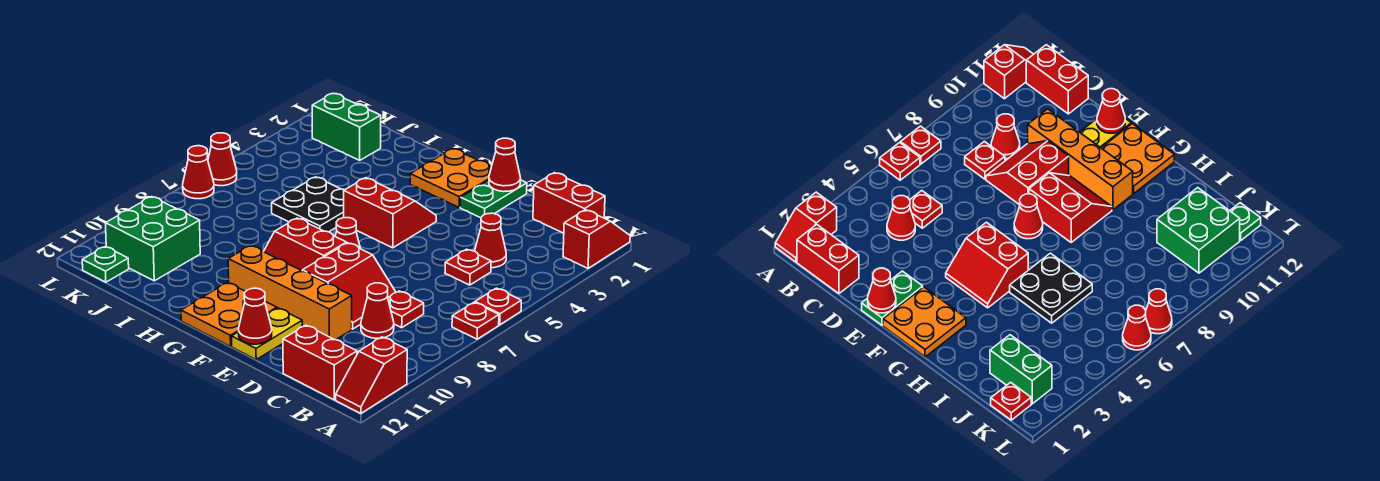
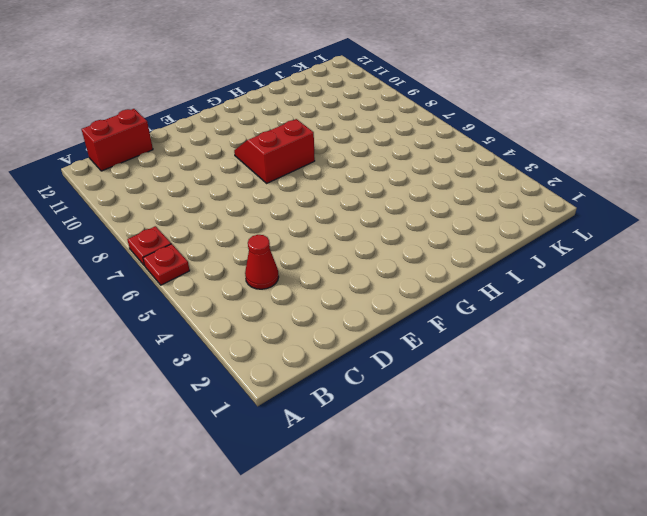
none -> red slope A1:A2 level 1 top 2
none -> red slope A11:A12 level 1 top 11
none -> red brick B1:C1 level 1

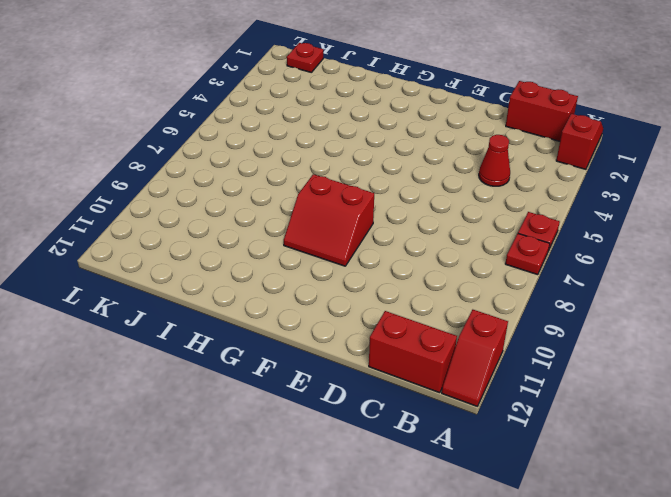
none -> red plate C5 level 1
none -> red plate C8 level 1
none -> red cone C9 level 1

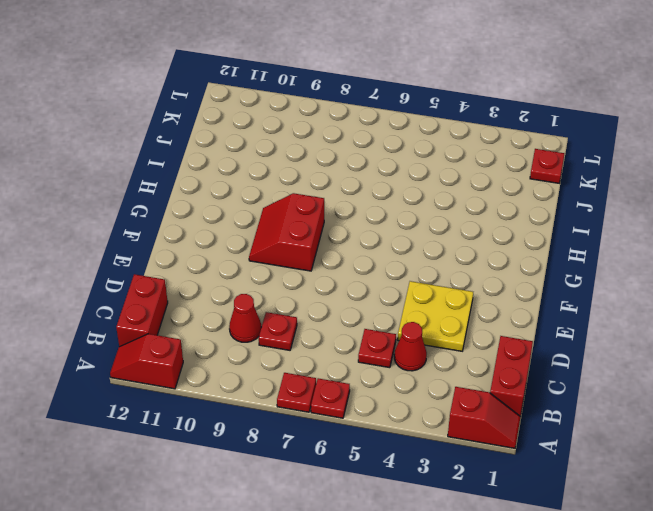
yellow plate D3:E4 level 1 -> none
none -> red slope D8:E9 level 1 top E
none -> orange brick D10:G10 level 1
none -> green plate E1:E2 level 1

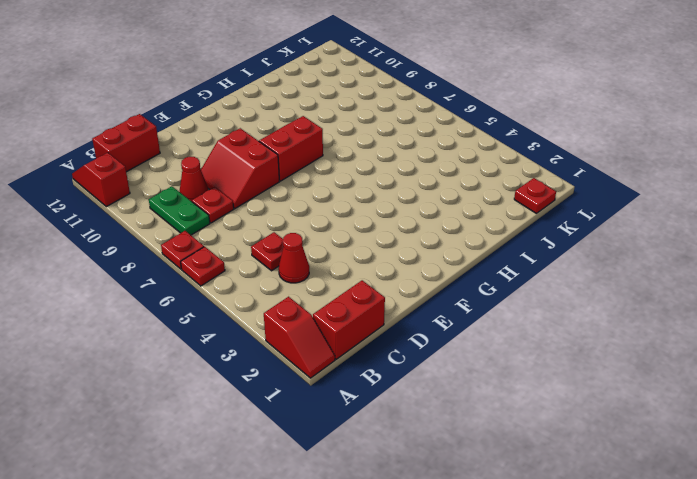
green plate B8:B9 level 1 -> green plate E1:E2 level 1
none -> orange brick D10:G10 level 1
none -> yellow plate E11:E12 level 1
none -> orange plate F1:G2 level 1

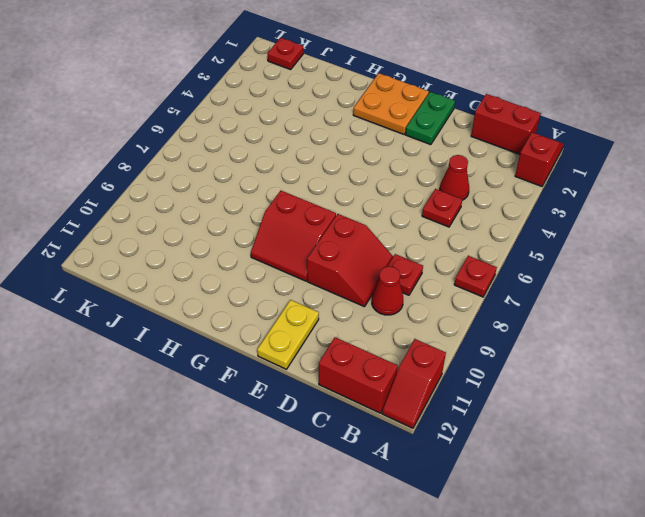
none -> red plate A6 level 1
none -> orange brick D10:G10 level 1
none -> red slope F4:G5 level 1 top 5

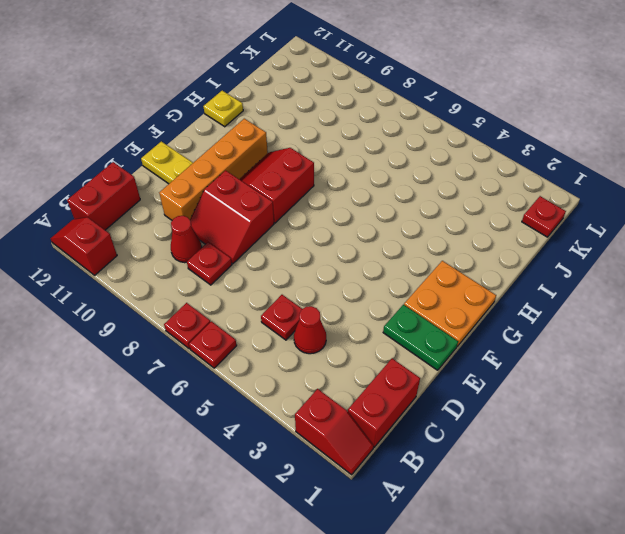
yellow plate H12 level 1 -> none
none -> red slope F4:G5 level 1 top 5
none -> red cone F7 level 1
none -> orange plate F11:G12 level 1

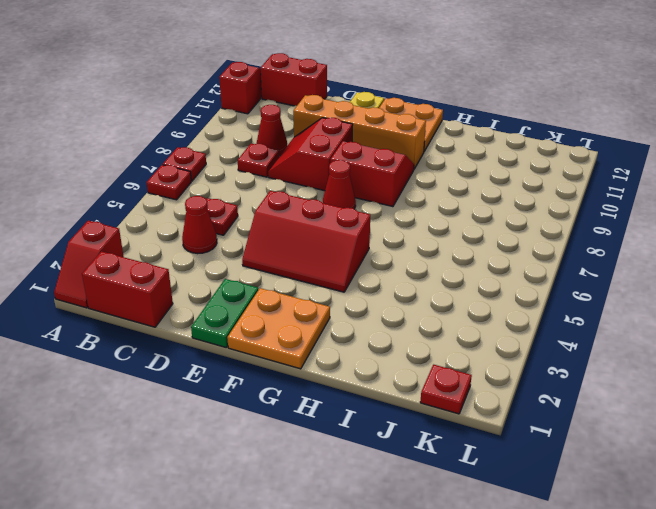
red slope E4:G5 level 1 top 5 -> red slope F4:G5 level 1 top 5
none -> black plate H5:I6 level 1
none -> green brick J2:K2 level 1
none -> green brick J10:K11 level 1

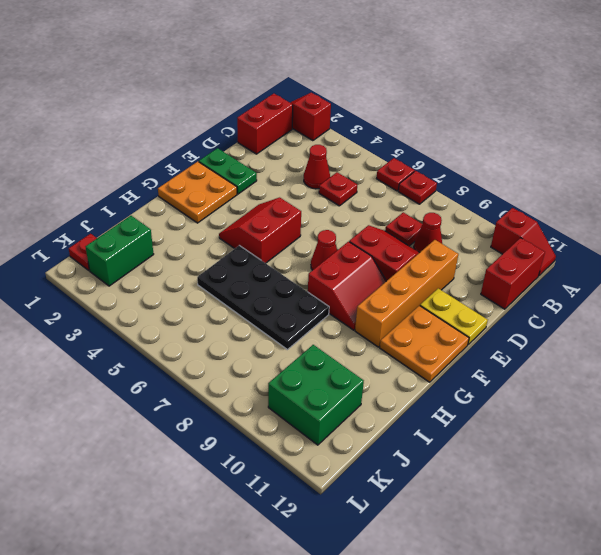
black plate H5:I8 level 1 -> black plate H5:I6 level 1
none -> green plate K12 level 1
none -> red cone L6 level 1
none -> red cone L7 level 1

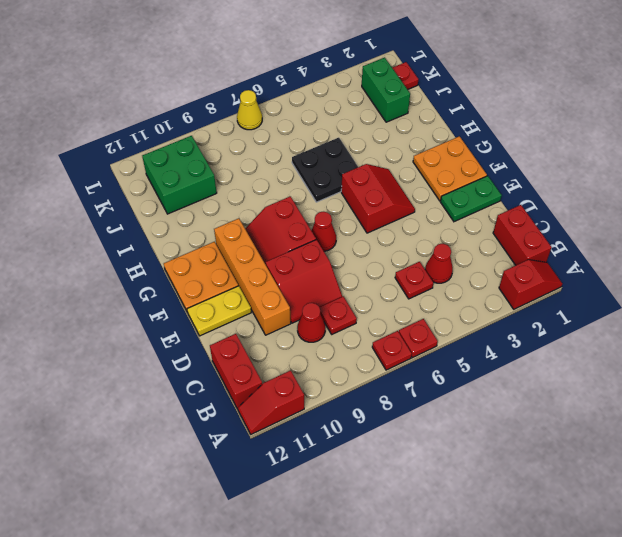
yellow cone L7 level 1 -> red cone L7 level 1
none -> green plate K12 level 1
none -> red cone L6 level 1
none -> red cone E1 level 2

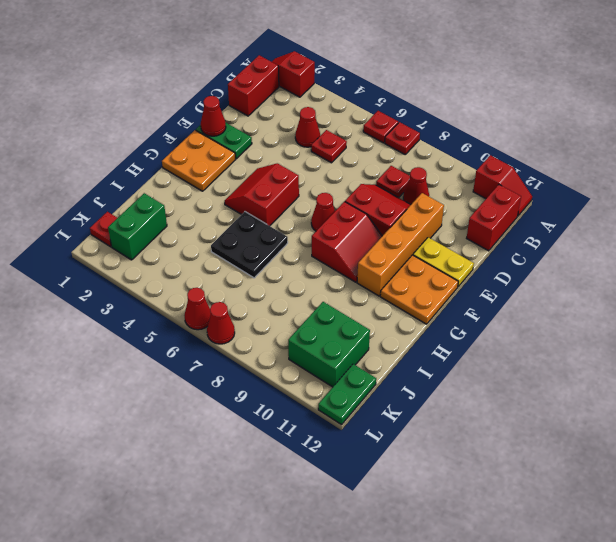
green plate K12:L12 level 1 -> green plate K12 level 1
none -> red cone E12 level 2

